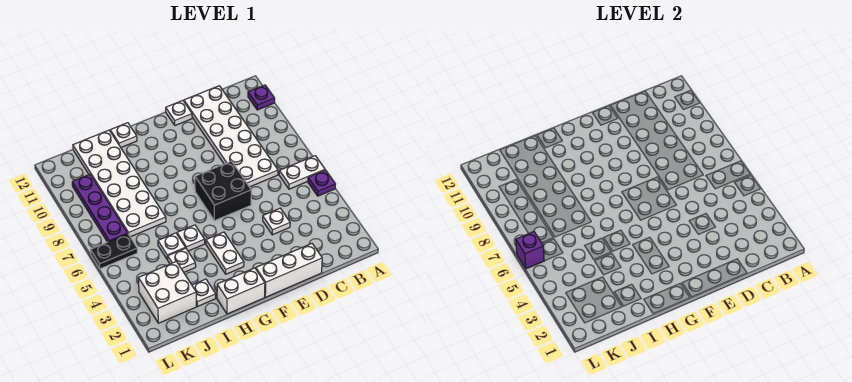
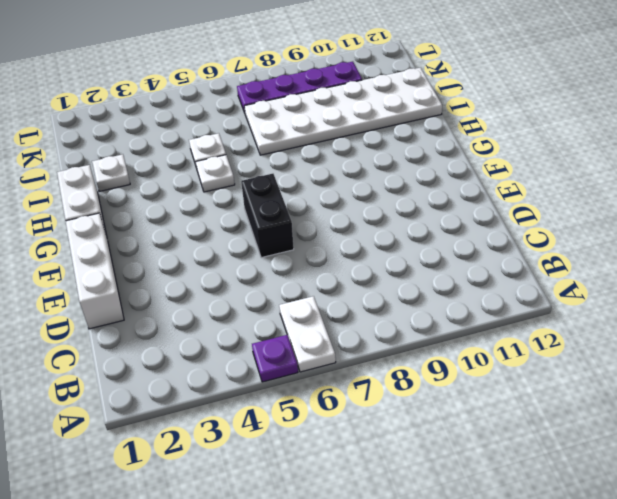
black brick E6:F6 level 1 -> black brick E6:F7 level 1
none -> purple plate A11 level 1
none -> white plate C7:D12 level 1
none -> white plate D4 level 1

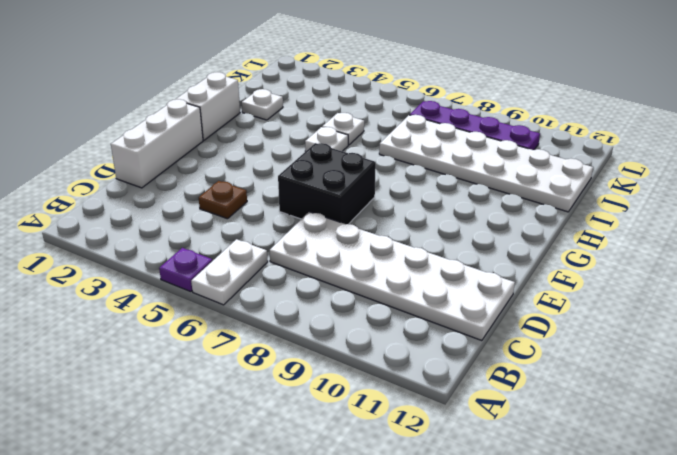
brown plate D4 level 1 -> white plate D4 level 1
none -> purple plate A11 level 1
none -> white plate E12 level 1
none -> white plate G3:G4 level 1

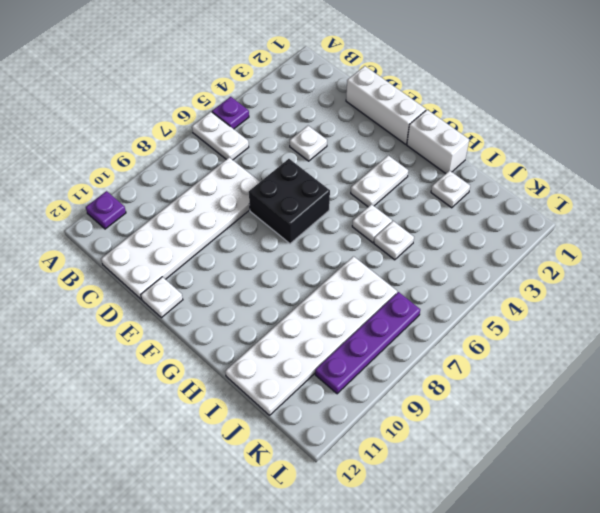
none -> white plate H12 level 1
none -> white plate I4 level 1
none -> white brick J2:K3 level 1

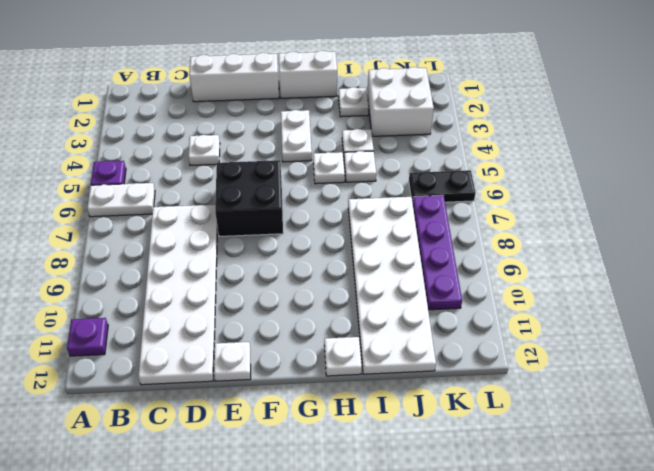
none -> purple brick L6 level 2

